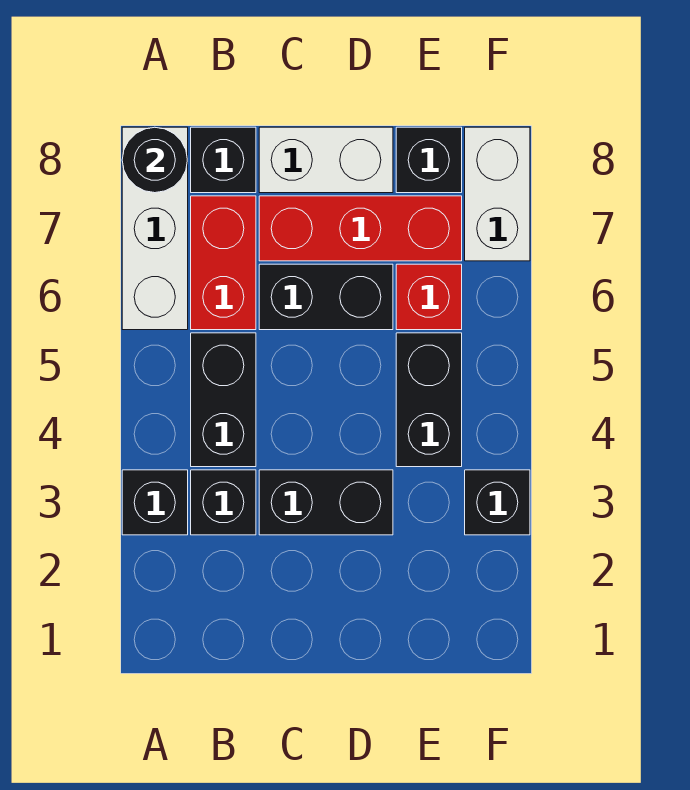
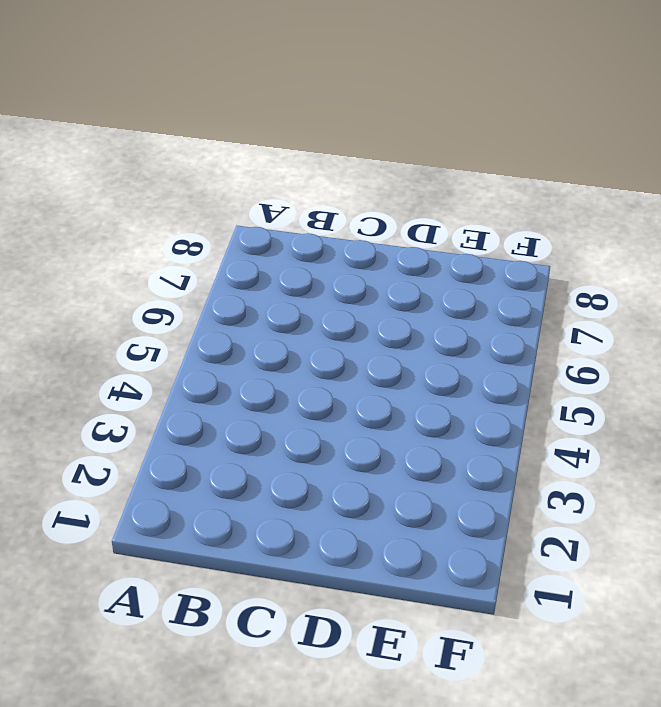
none -> black brick A3 level 1
none -> white brick A6:A8 level 1
none -> black brick B3 level 1

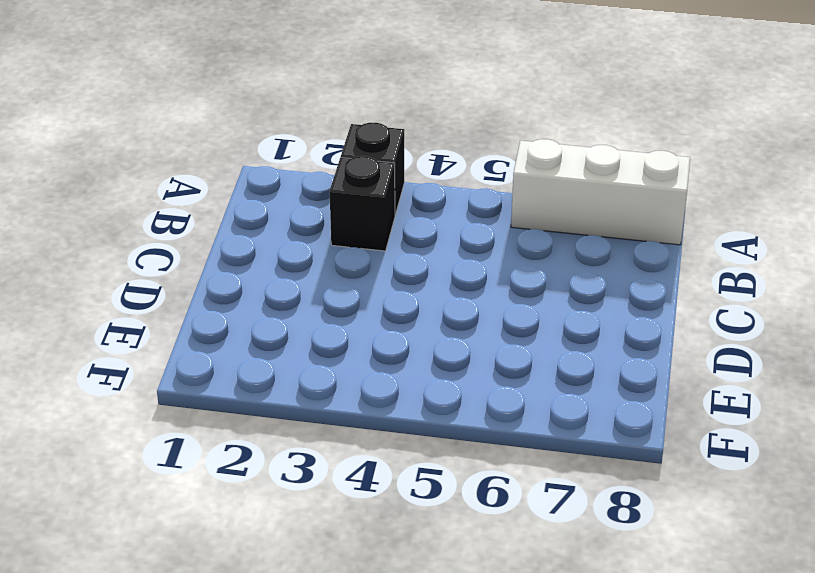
none -> black brick B4:B5 level 1
none -> red brick B6:B7 level 1
none -> black brick B8 level 1

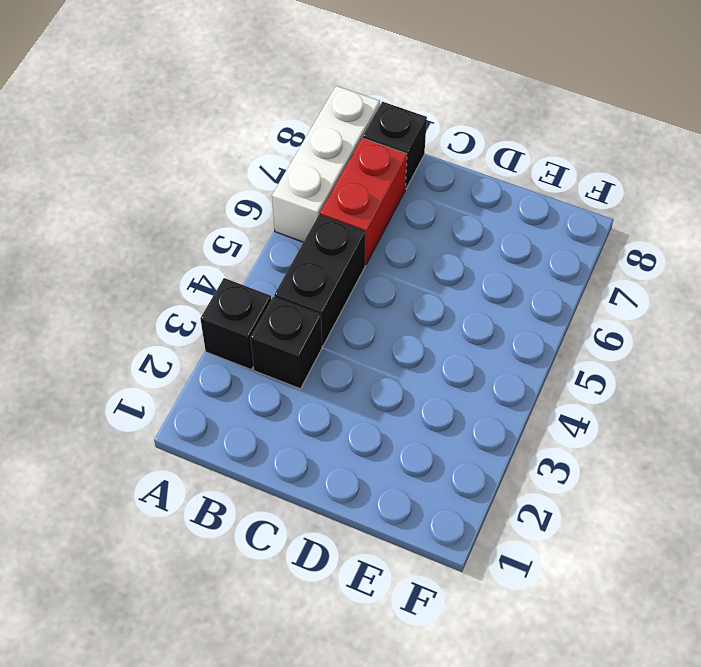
none -> black brick C3:D3 level 1
none -> black brick C6:D6 level 1
none -> red brick C7:E7 level 1

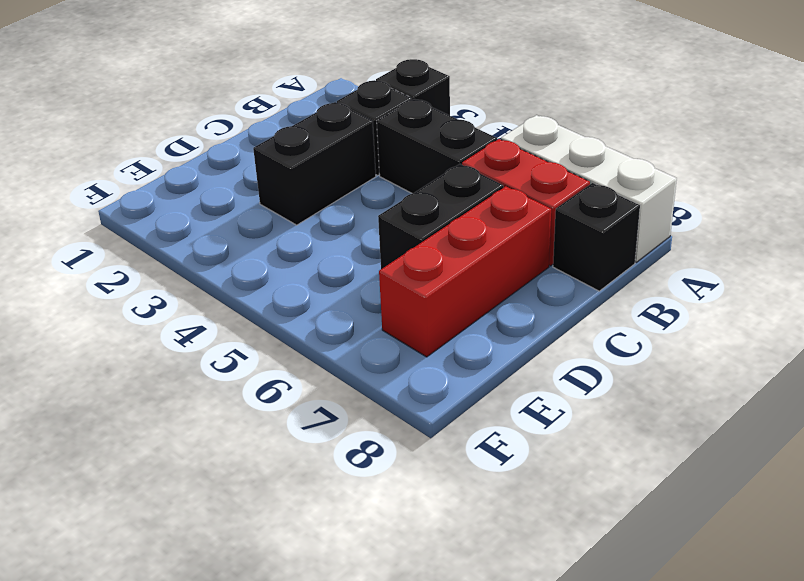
none -> white brick C8:D8 level 1
none -> black brick E4:E5 level 1
none -> red brick E6 level 1

